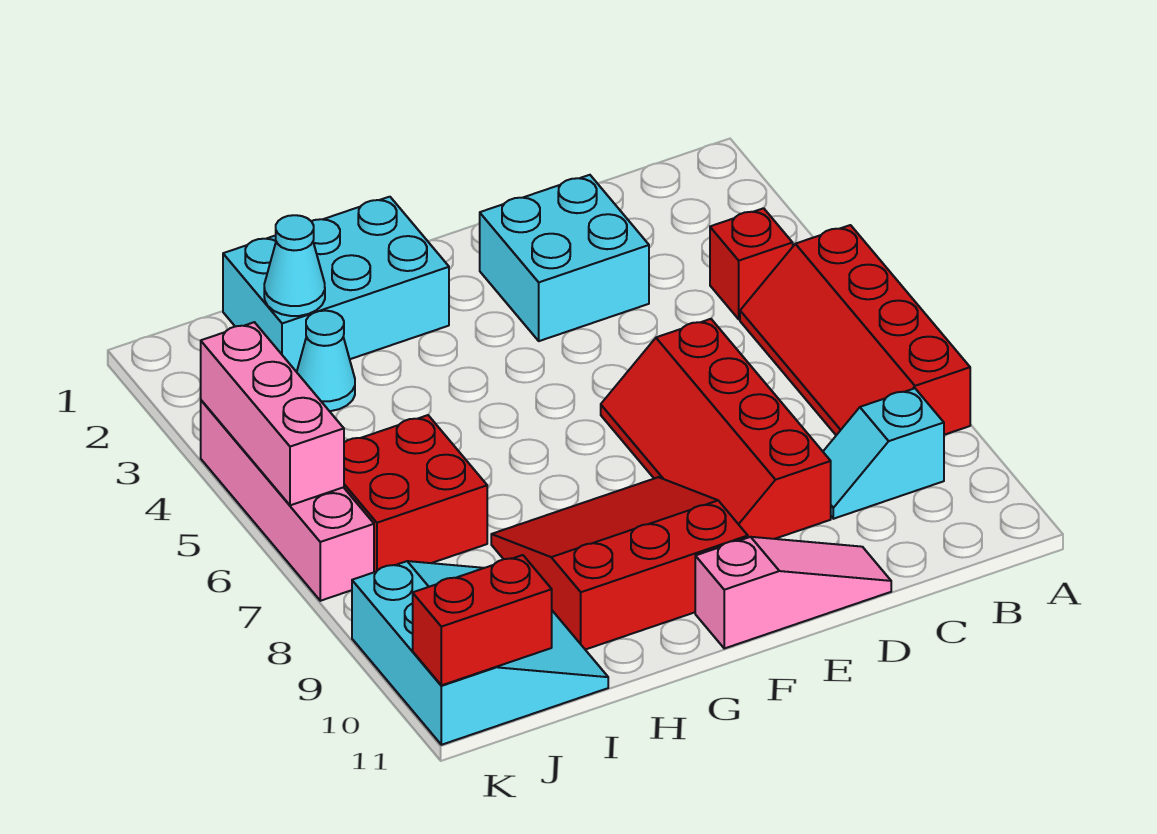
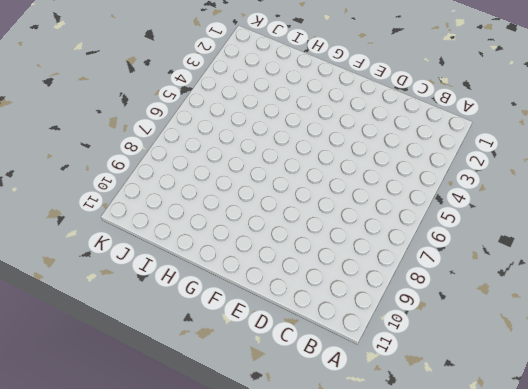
none -> red slope A5:B8 level 1 top A
none -> red brick B4 level 1
none -> cyan slope B9:C9 level 1 top B

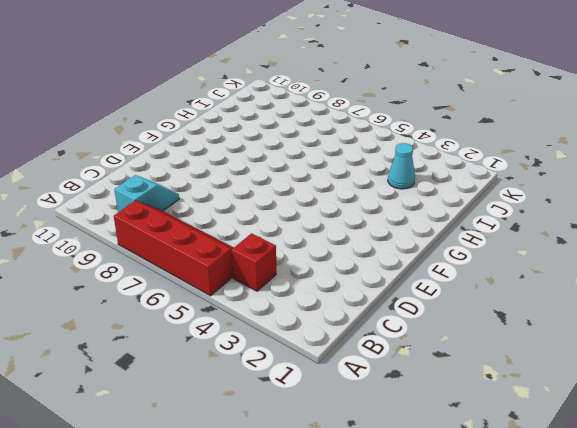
none -> cyan brick D2:E3 level 1
none -> red slope D6:E9 level 1 top D
none -> pink slope D11:F11 level 1 top F

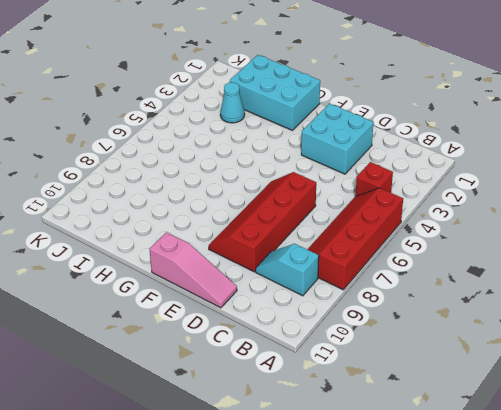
none -> red slope F8:H10 level 1 top 10
none -> red brick I6:J7 level 1
none -> cyan slope I9:K11 level 1 top K

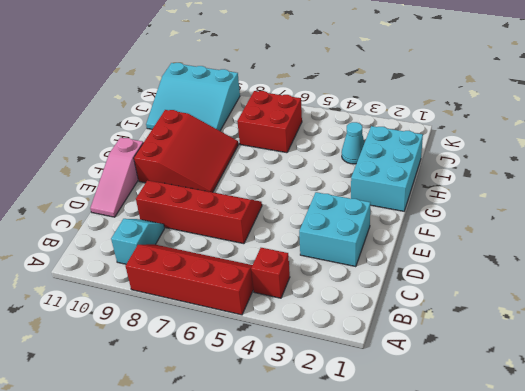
none -> pink brick K4:K7 level 1
none -> cyan cone I2 level 2
none -> red brick J11:K11 level 2

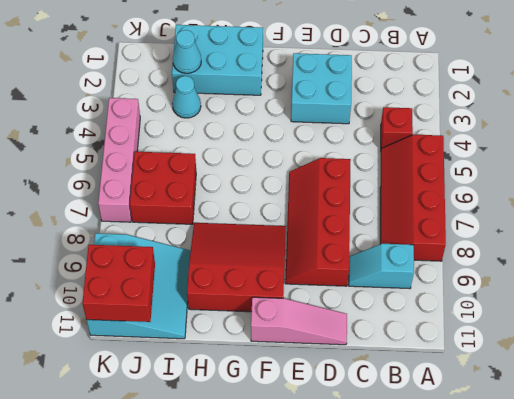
red brick J10:K11 level 2 -> red brick J11:K11 level 2
none -> pink brick K4:K6 level 2

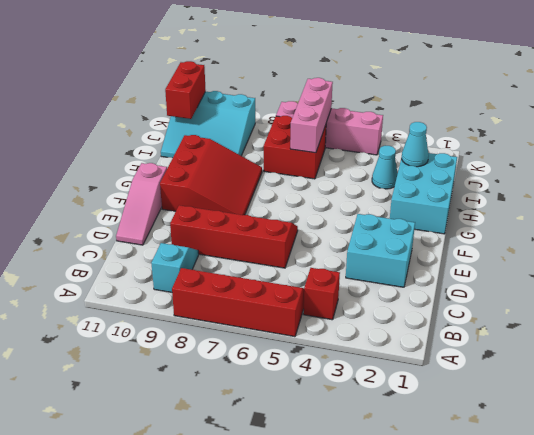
pink brick I6:K6 level 2 -> pink brick K4:K6 level 2

